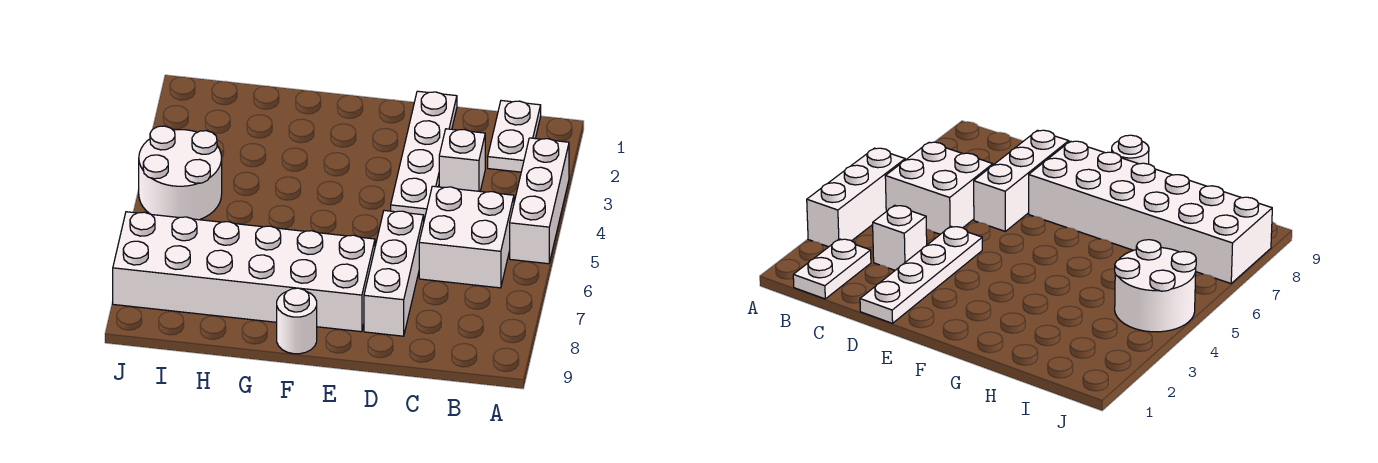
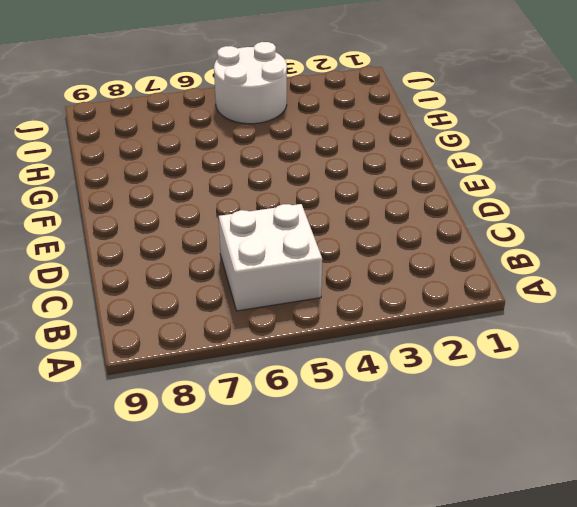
none -> white brick A3:A5 level 1
none -> white plate B1:B2 level 1

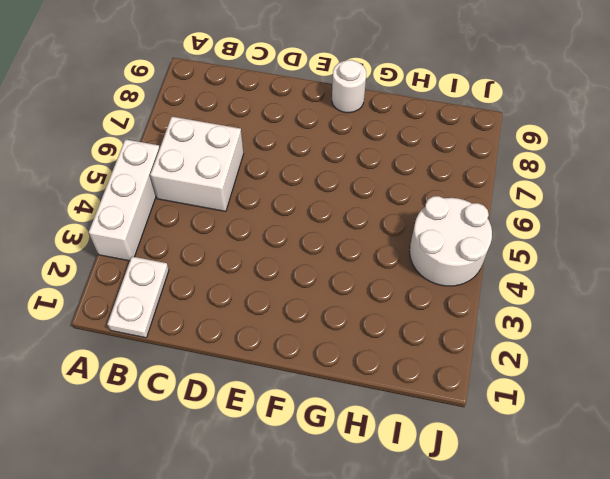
none -> white brick C3 level 1
none -> white plate D1:D4 level 1

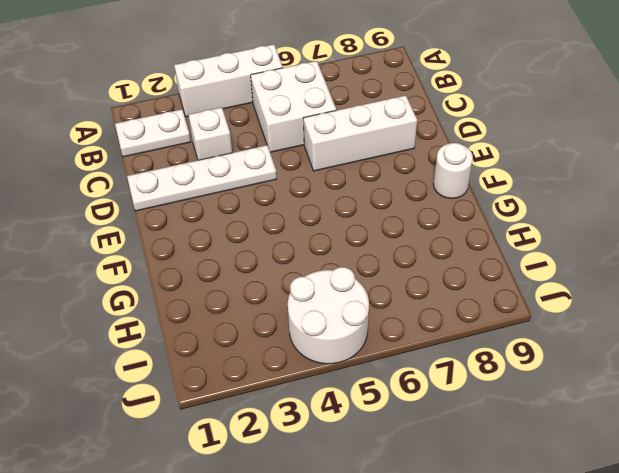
none -> white brick E7:J8 level 1

